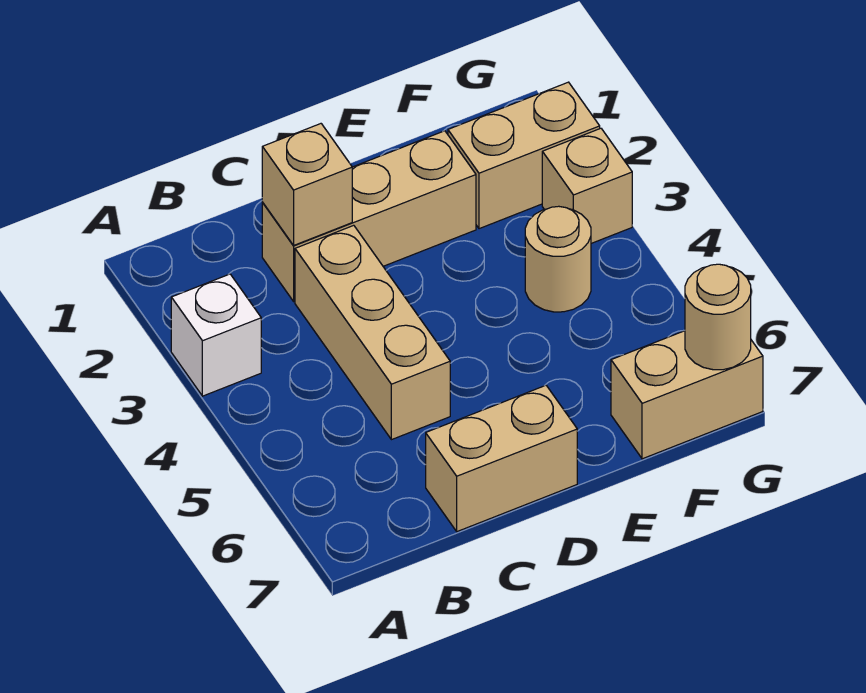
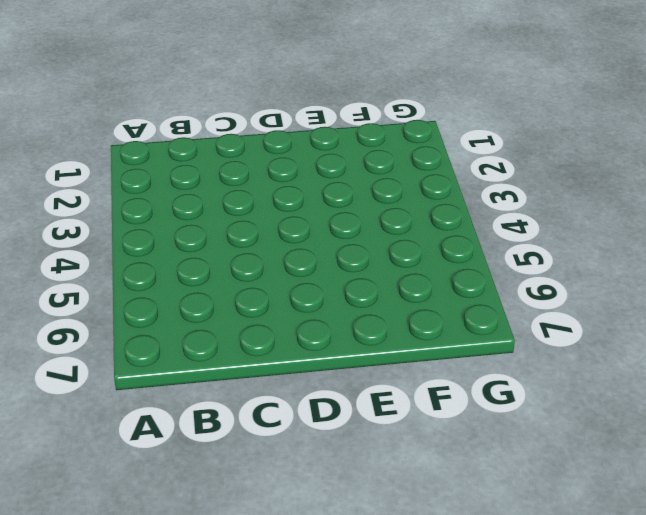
none -> white brick A3 level 1
none -> tan brick C2:E2 level 1

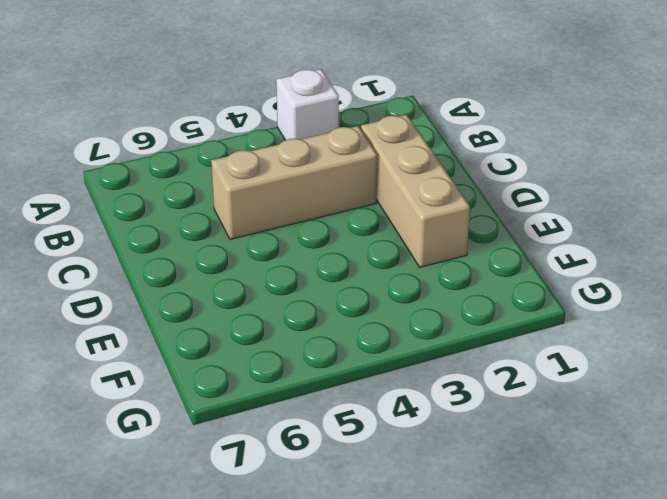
none -> tan brick C7:D7 level 1
none -> tan brick F2:G2 level 1

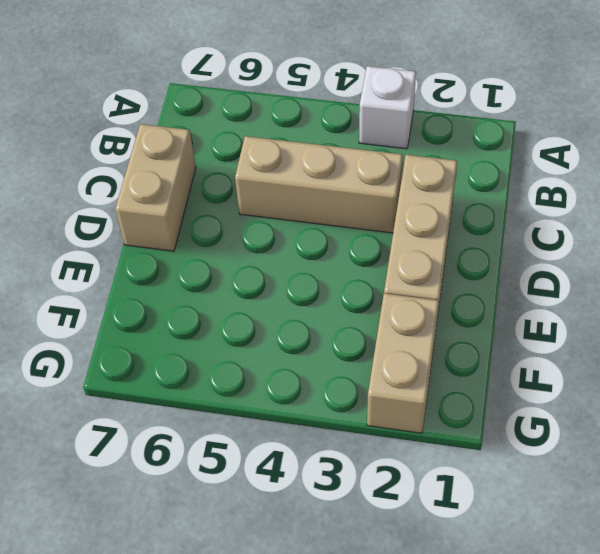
none -> tan round brick F4 level 1
none -> tan brick F7:G7 level 1

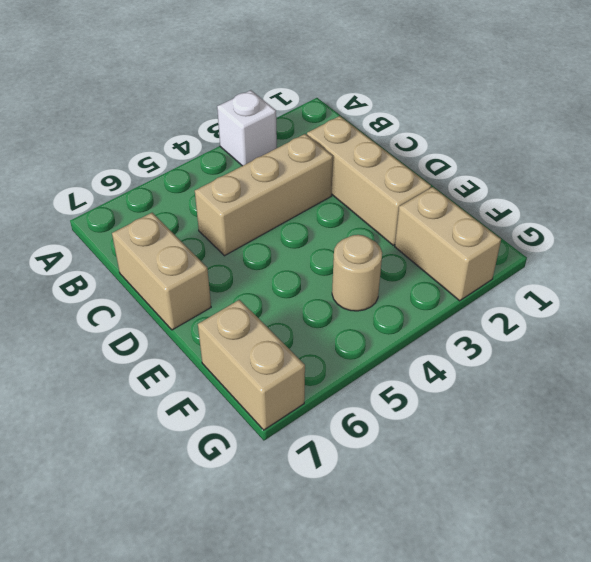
none -> tan brick G3 level 1
none -> tan brick C2 level 2

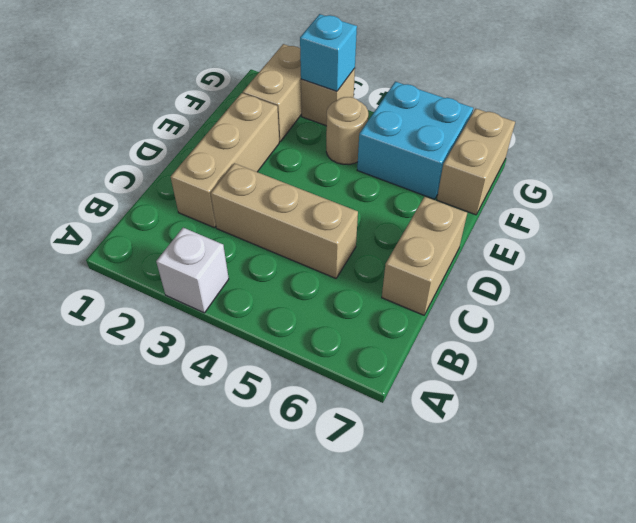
cyan brick F5:G6 level 1 -> none
cyan brick G3 level 2 -> none
none -> tan brick C2 level 2
none -> tan round brick G7 level 2

